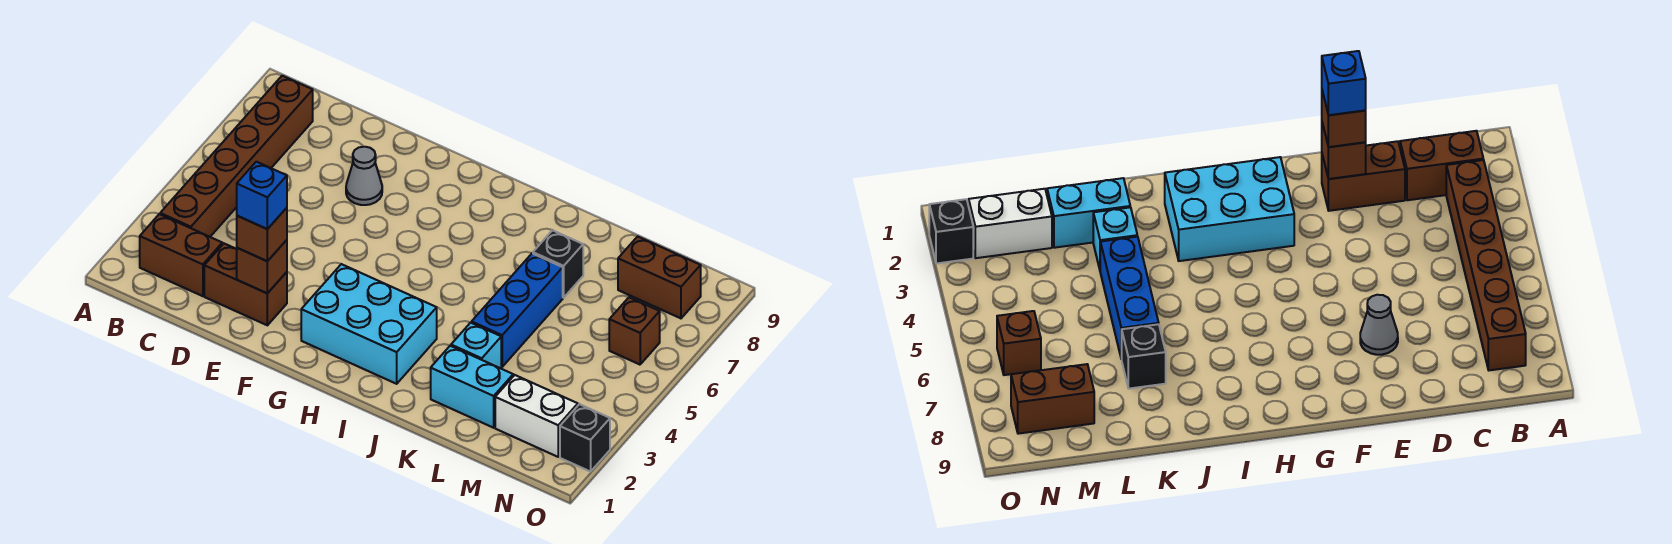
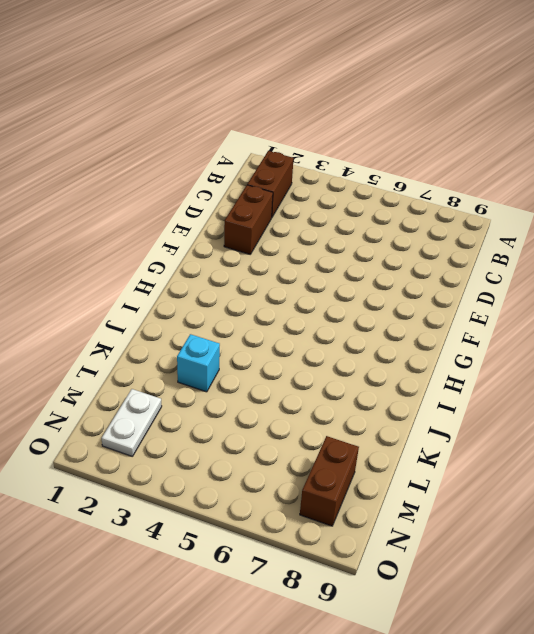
white plate M2:N2 level 1 -> white brick M2:N2 level 1
none -> brown brick B3:B8 level 1
none -> grey cone E7 level 1
none -> cyan brick G2:I3 level 1

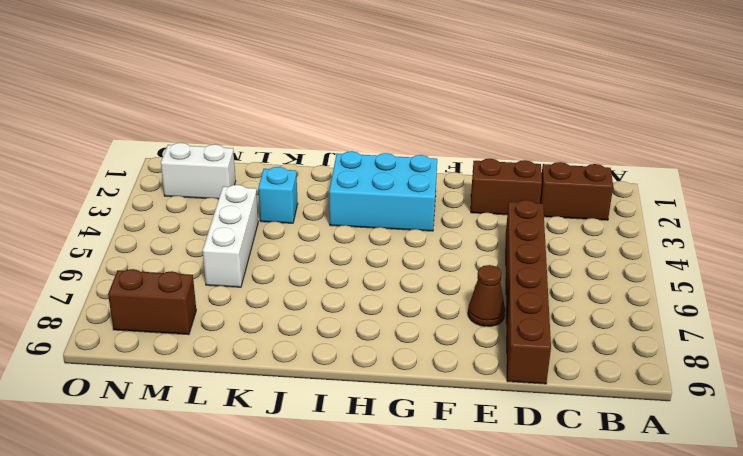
brown brick D4:D9 level 1 -> brown brick B3:B8 level 1
brown cone E7 level 1 -> grey cone E7 level 1
white brick L4:L6 level 1 -> none
none -> cyan brick K2:L2 level 1
none -> blue brick K4:K6 level 1
none -> black brick K7 level 1

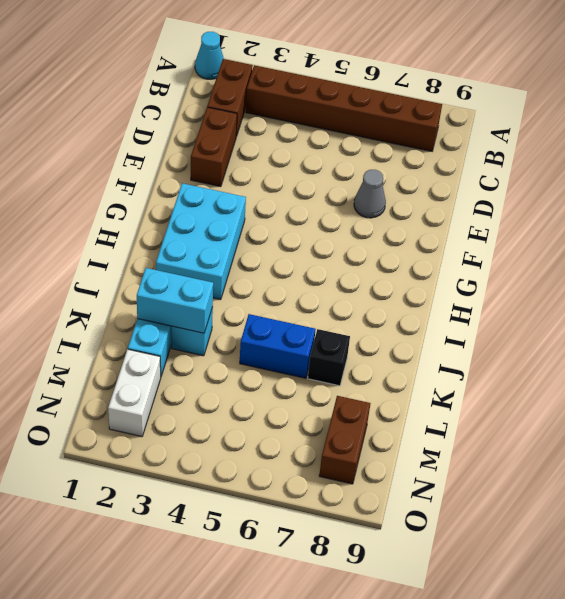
cyan cone A1 level 1 -> none
cyan brick K2:K3 level 2 -> none
blue brick K5:K6 level 1 -> blue brick K4:K6 level 1
none -> brown brick N6 level 1
none -> black brick O2 level 1
none -> brown brick E2 level 2

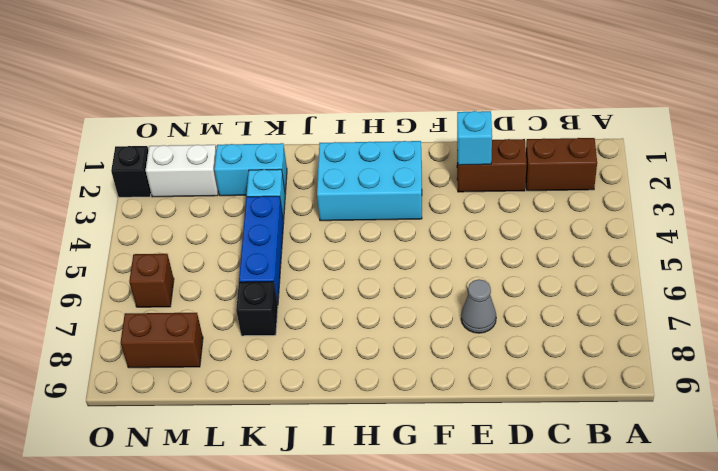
cyan brick E2 level 2 -> brown brick E2 level 2
none -> brown brick B3:B8 level 1
none -> brown brick E2 level 3
none -> blue brick E2 level 4

